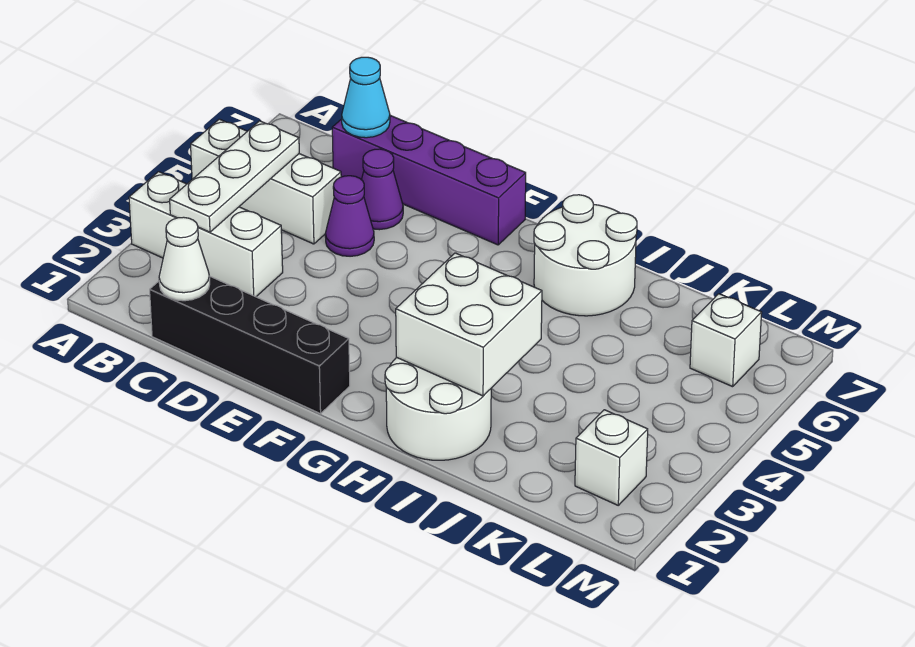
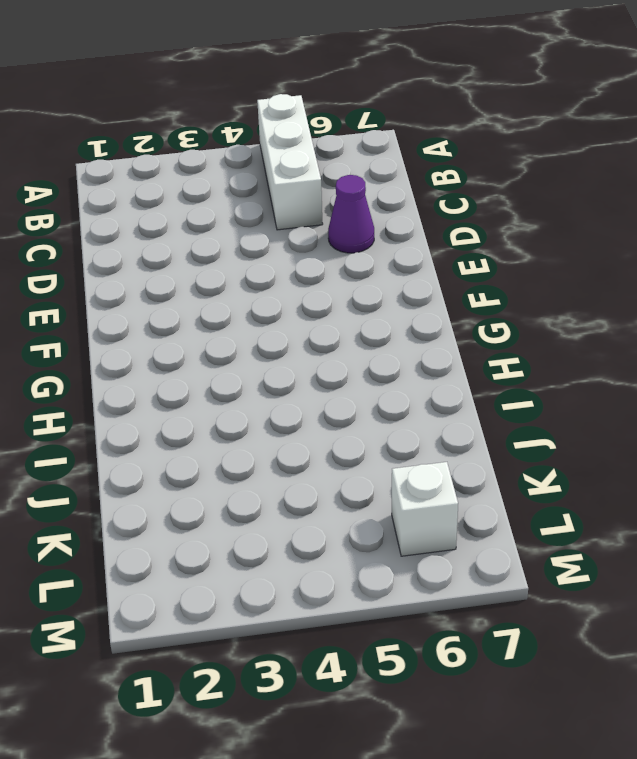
none -> white brick A3:C3 level 1
none -> black brick C1:F1 level 1
none -> purple brick C7:F7 level 1

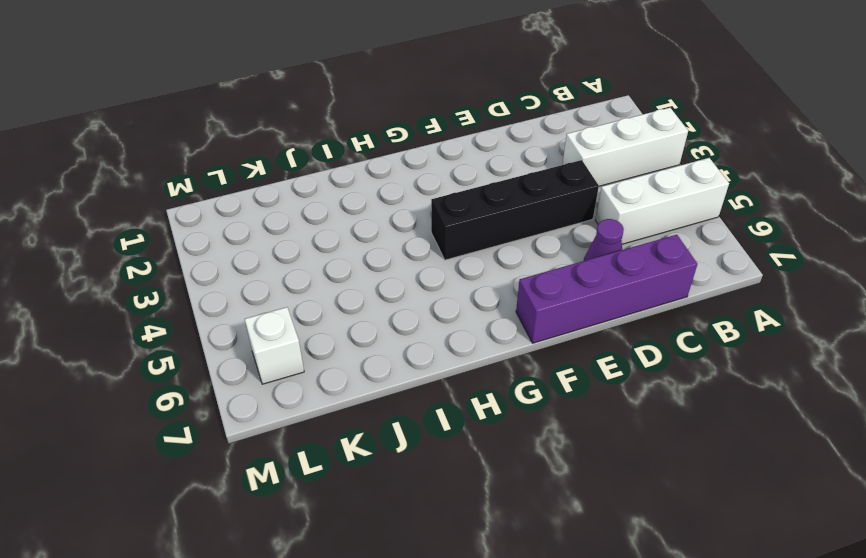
black brick D4:G4 level 1 -> black brick C1:F1 level 1
none -> purple cone D5 level 1
none -> white round brick H1:I2 level 1
none -> white round brick H6:I7 level 1

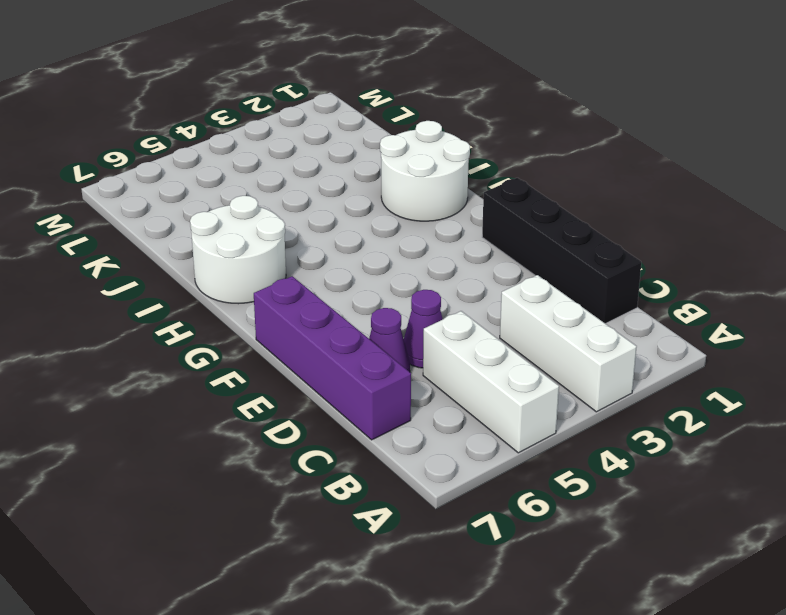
none -> white brick L2 level 1
none -> white brick L6 level 1
none -> white plate B3:B5 level 2

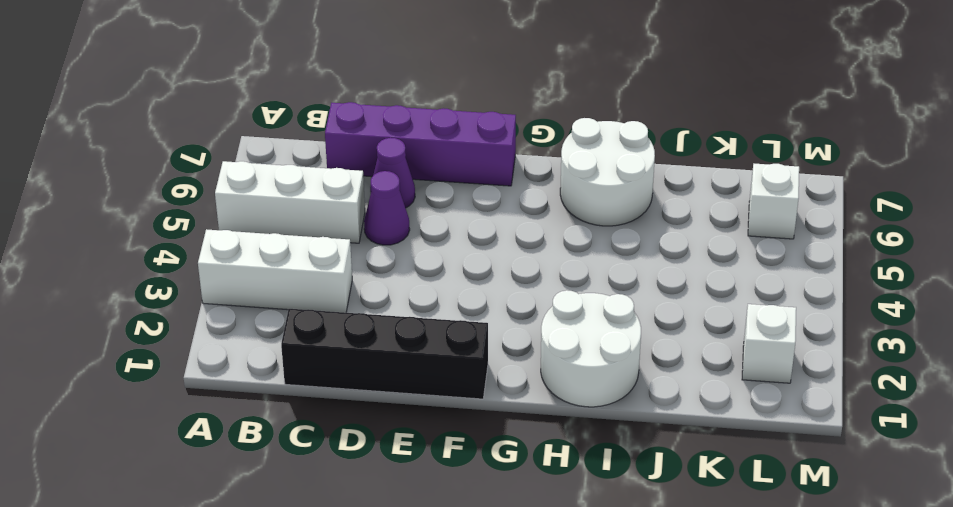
none -> white plate B3:B5 level 2
none -> white cone C1 level 2
none -> cyan cone C7 level 2

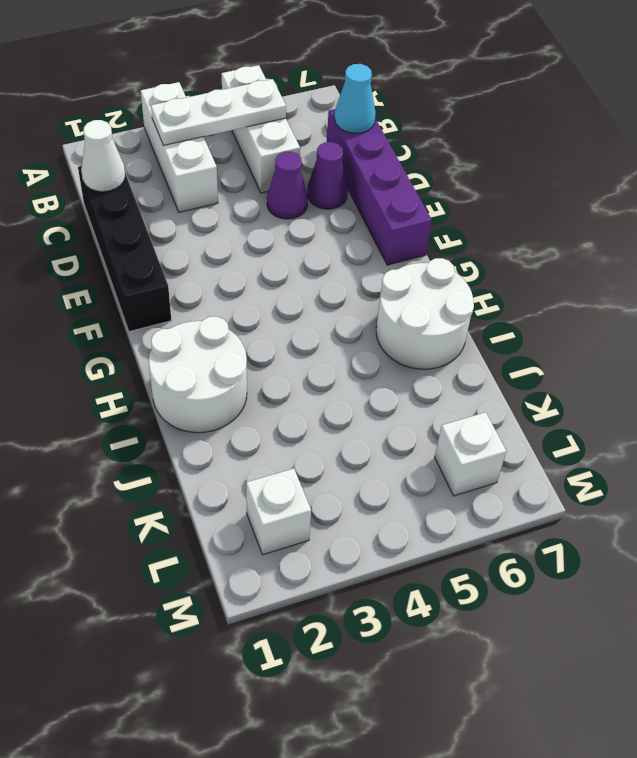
none -> white brick H2:I3 level 2

